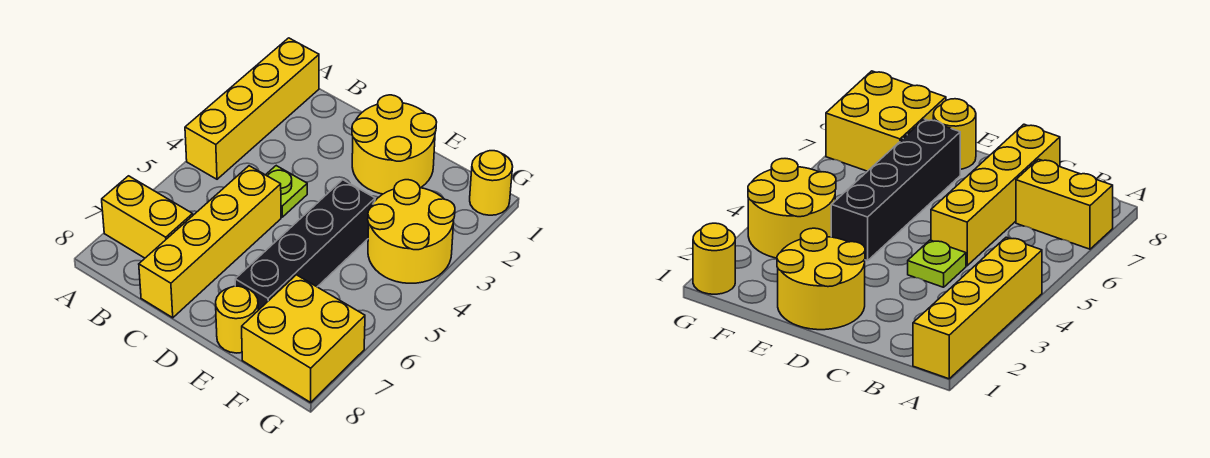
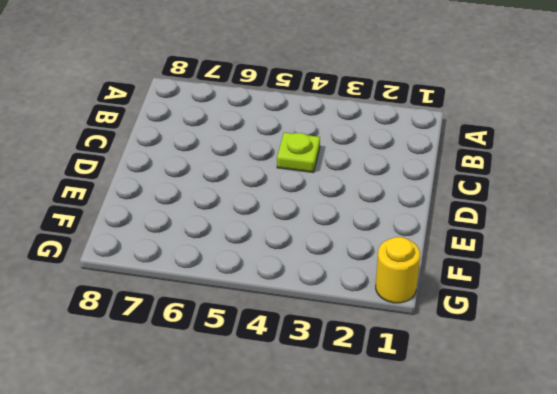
none -> yellow brick A1:A4 level 1
none -> yellow brick A7:B7 level 1

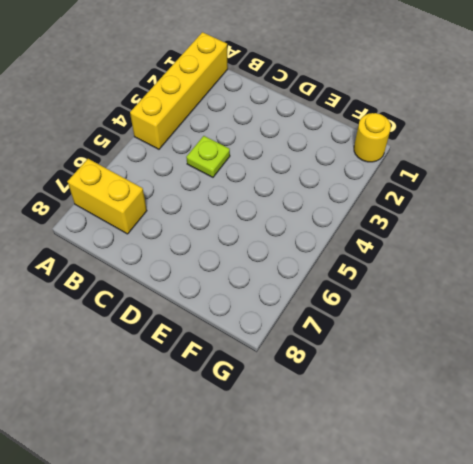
none -> yellow brick C5:C8 level 1
none -> yellow round brick D1:E2 level 1

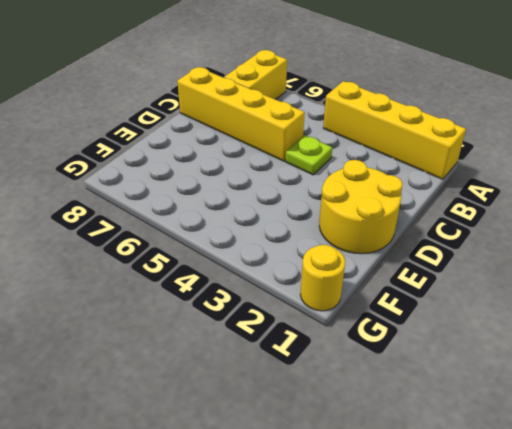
none -> black brick E4:E7 level 1
none -> yellow round brick E8 level 1

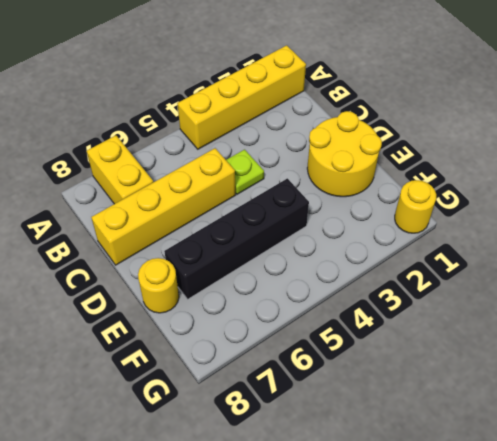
none -> yellow round brick F3:G4 level 1
none -> yellow brick F7:G8 level 1

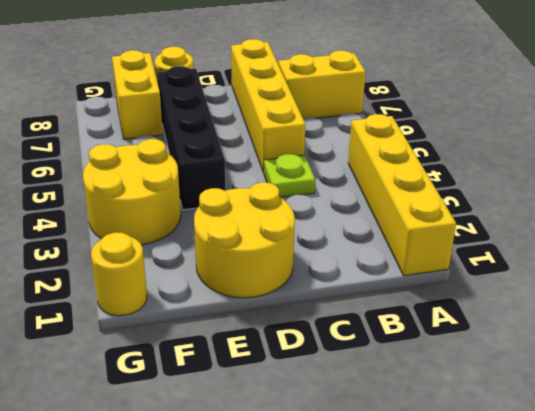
yellow brick F7:F8 level 1 -> yellow brick F7:G8 level 1

